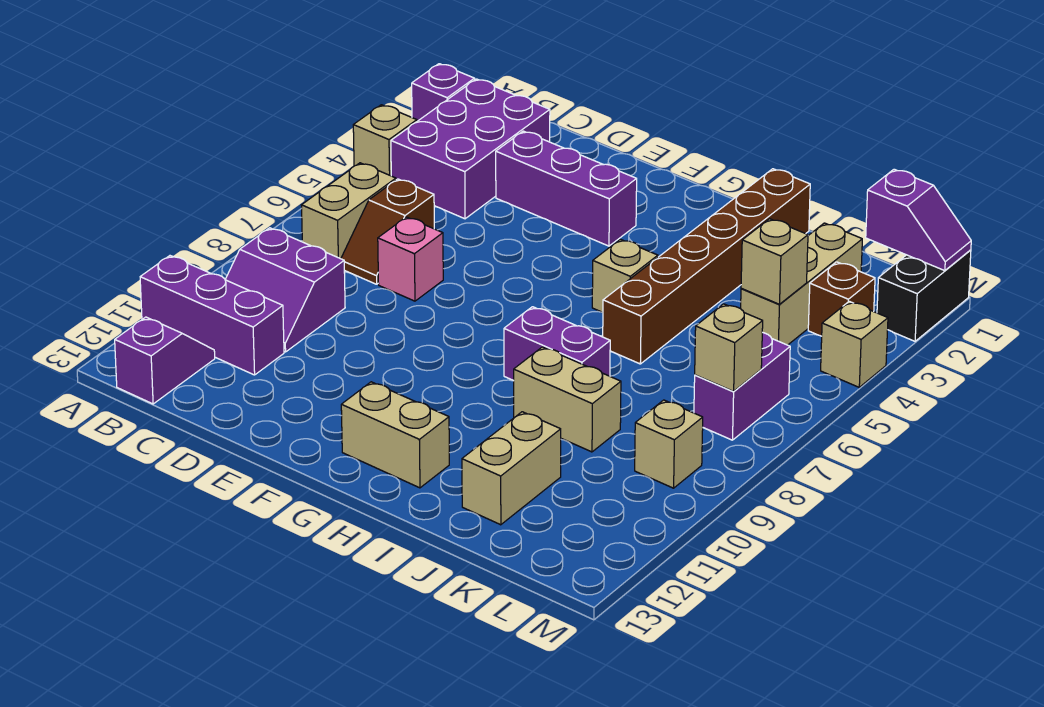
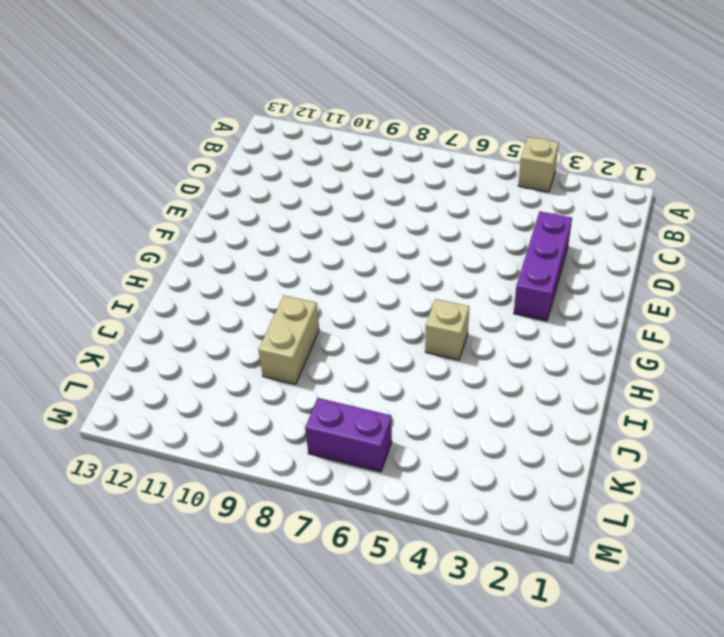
none -> purple brick A2 level 1
none -> purple brick A11:C11 level 1
none -> purple brick B2:C4 level 1

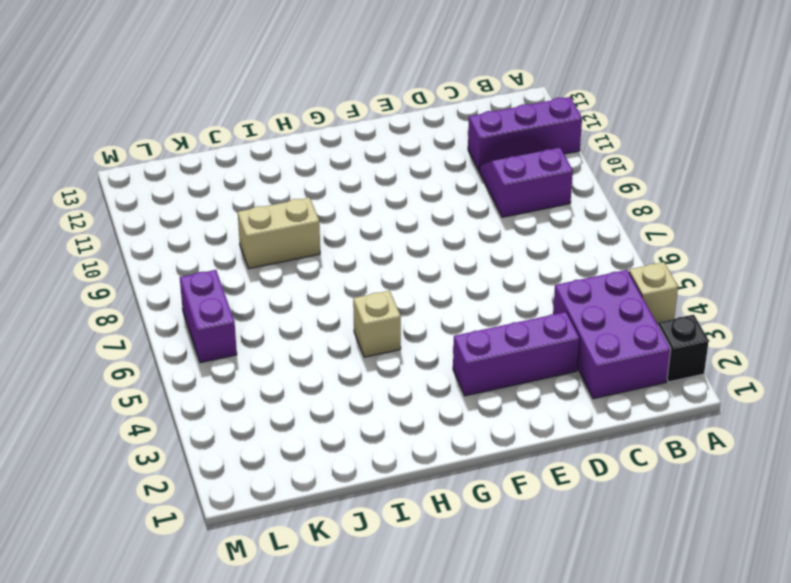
black brick A2 level 1 -> purple brick A2 level 1
none -> tan brick B6:B7 level 1
none -> purple slope B12:B13 level 1 top 13
none -> brown slope C6:C7 level 1 top 6

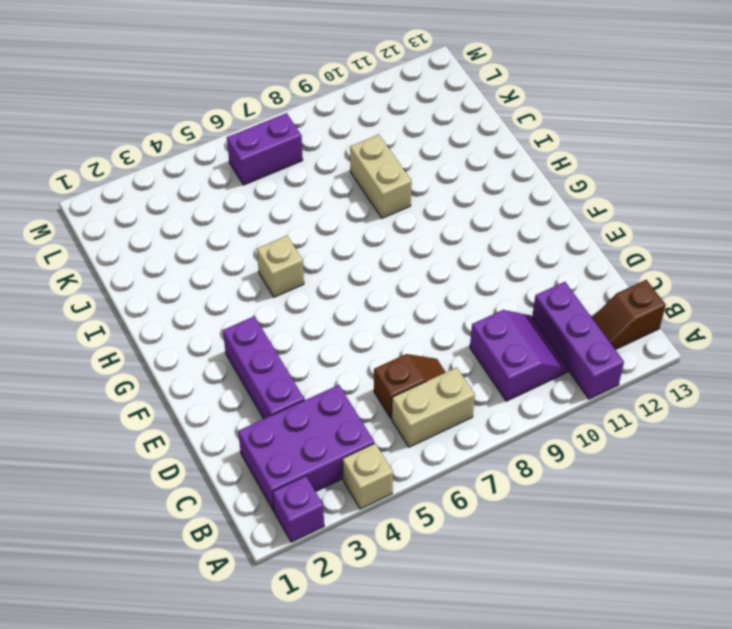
brown slope B12:B13 level 1 top 13 -> purple slope B12:B13 level 1 top 13
none -> pink brick D7 level 1
none -> tan brick G12:H12 level 1
none -> purple brick H8:I8 level 1

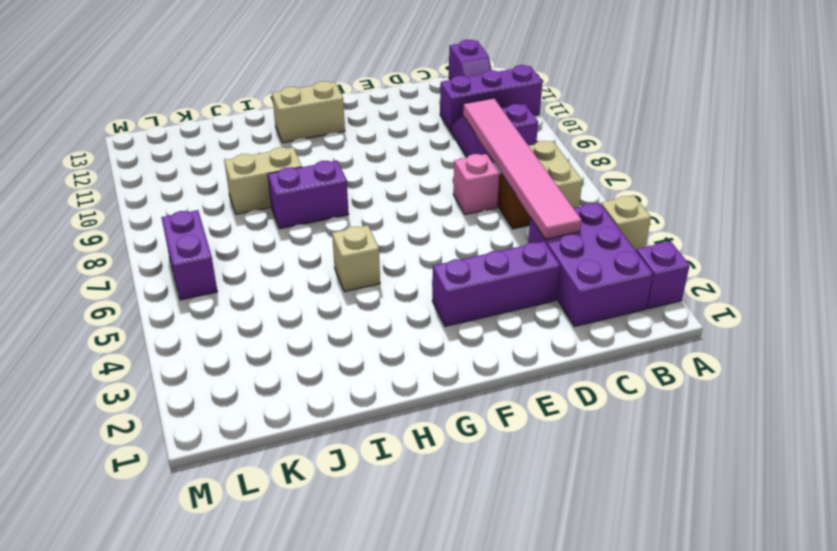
pink tile C4:C9 level 2 -> none
none -> brown brick I1:I6 level 1
none -> tan brick J11:J12 level 1
none -> tan brick K2:K4 level 1

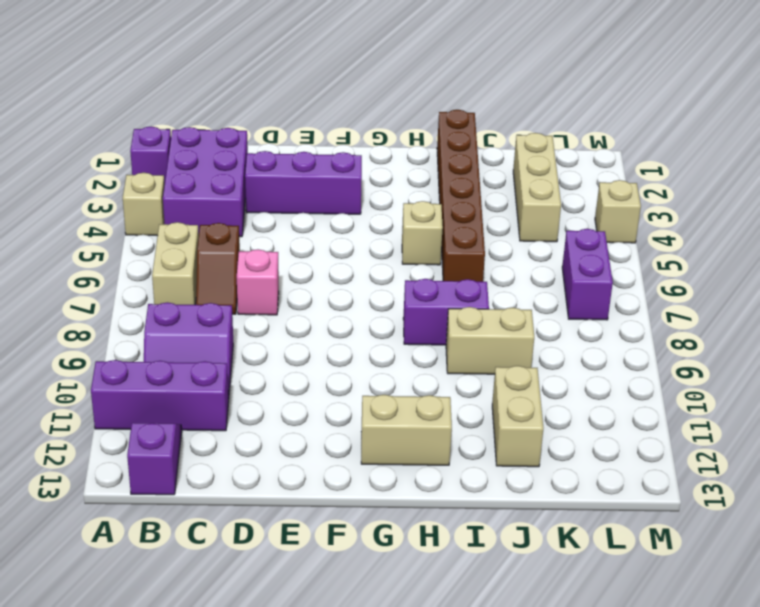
none -> brown brick L3 level 1
none -> tan brick L9 level 1
none -> black brick M1:M2 level 1

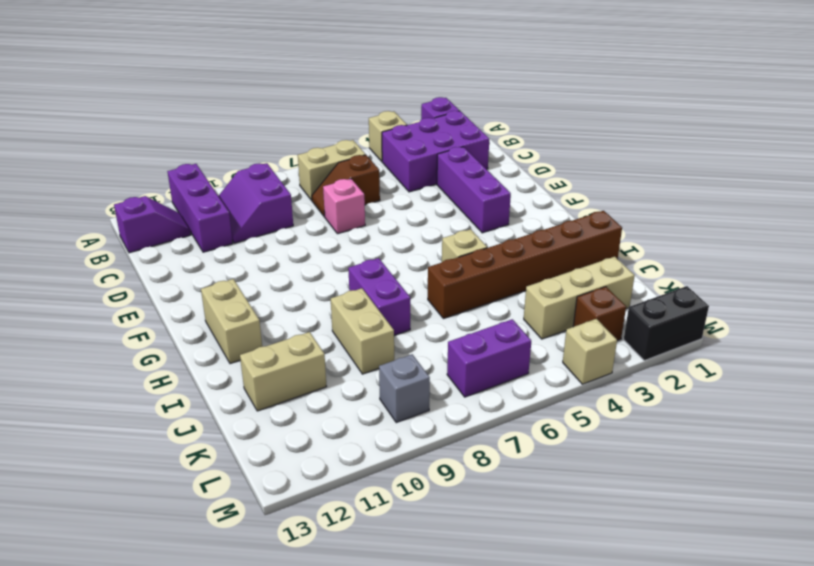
grey brick L9 level 1 -> tan brick L9 level 1
none -> tan brick K4 level 2
none -> purple slope L1:M1 level 2 top L
none -> tan brick L7 level 2

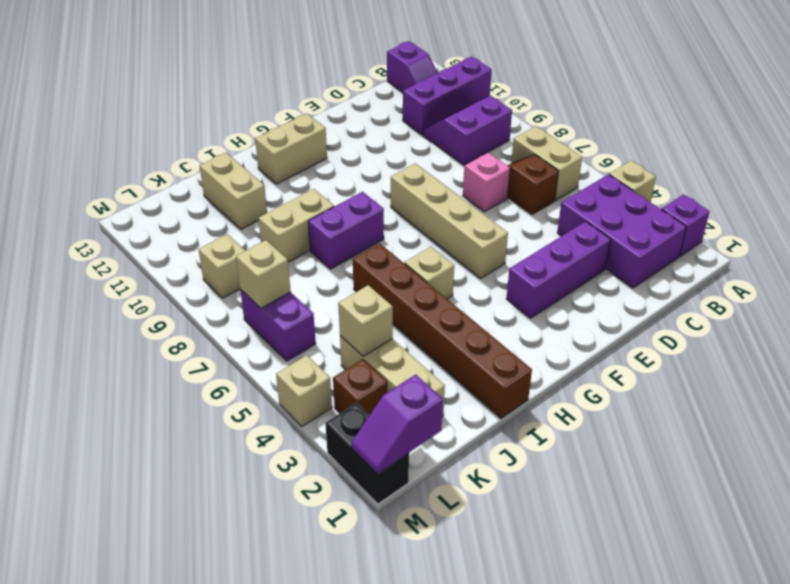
tan brick F5:F8 level 1 -> none

